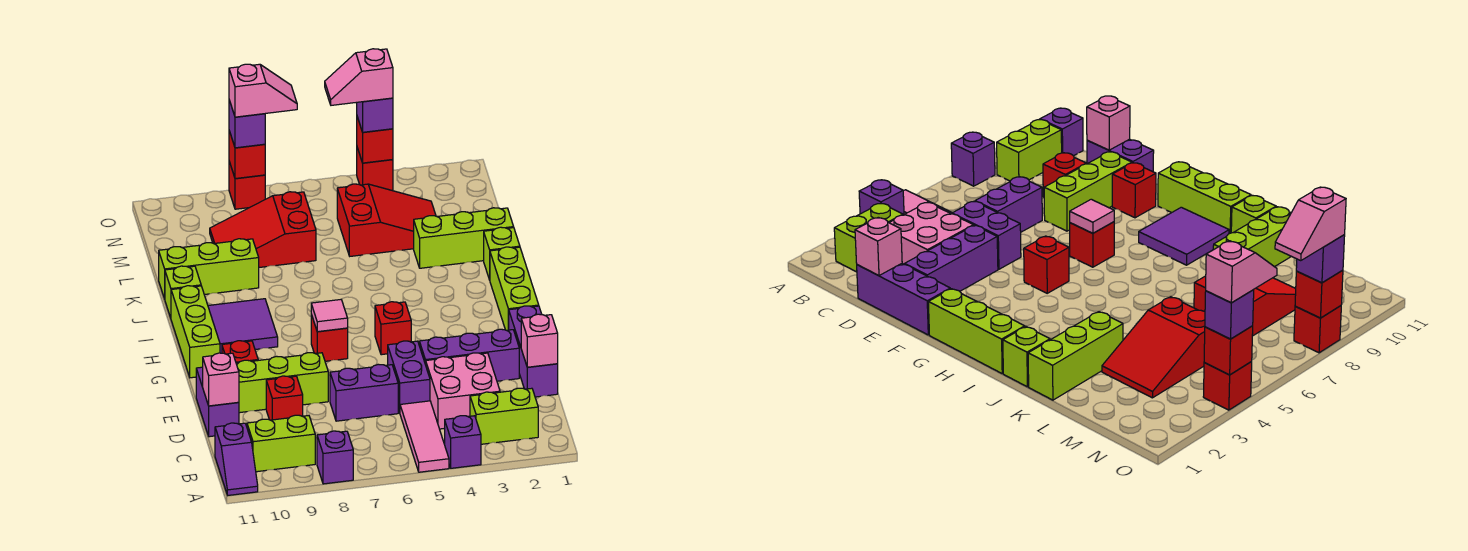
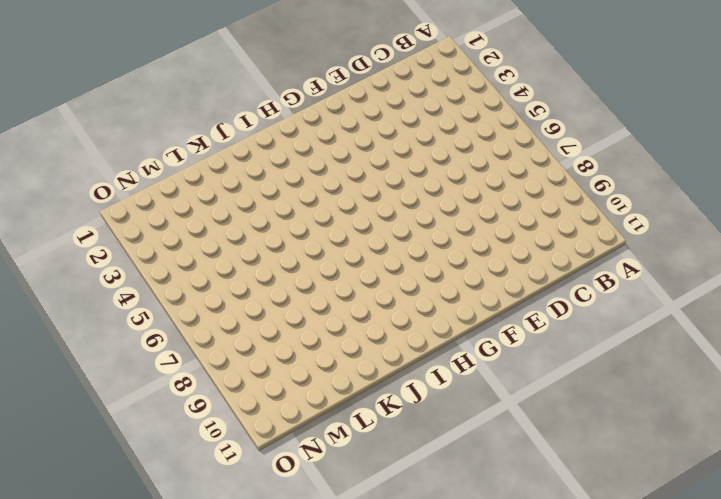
none -> purple brick A4 level 1
none -> pink tile A5:C5 level 1
none -> purple brick A8 level 1
none -> purple slope A11:B11 level 1 top B

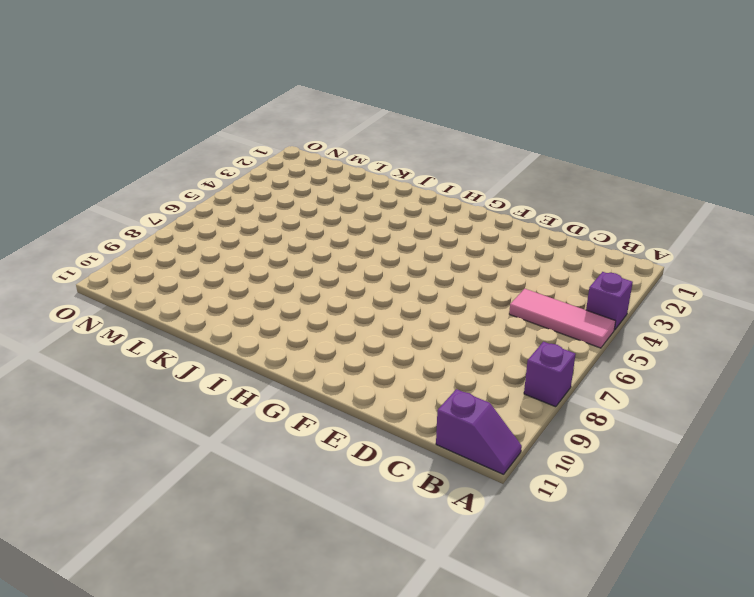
none -> lime brick B2:B3 level 1
none -> lime brick B9:B10 level 1
none -> pink brick C3:D4 level 1
none -> purple brick D1:F1 level 1

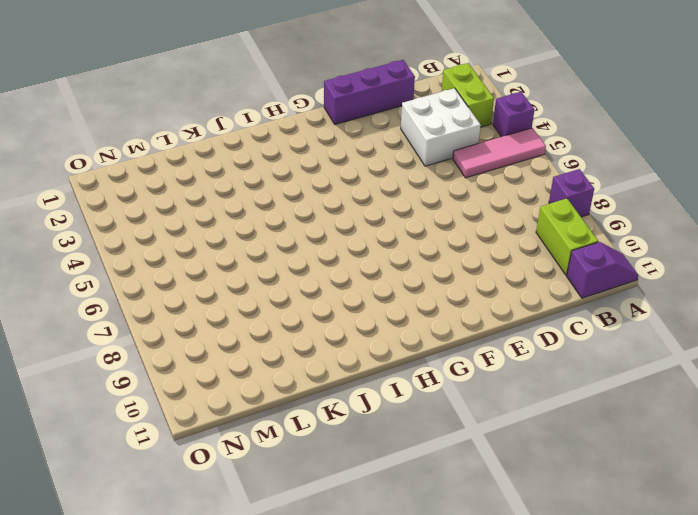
white brick C3:D4 level 1 -> pink brick C3:D4 level 1
none -> purple brick D5:E5 level 1
none -> purple brick D6:D7 level 1
none -> red brick D9 level 1
none -> purple brick D11:E11 level 1

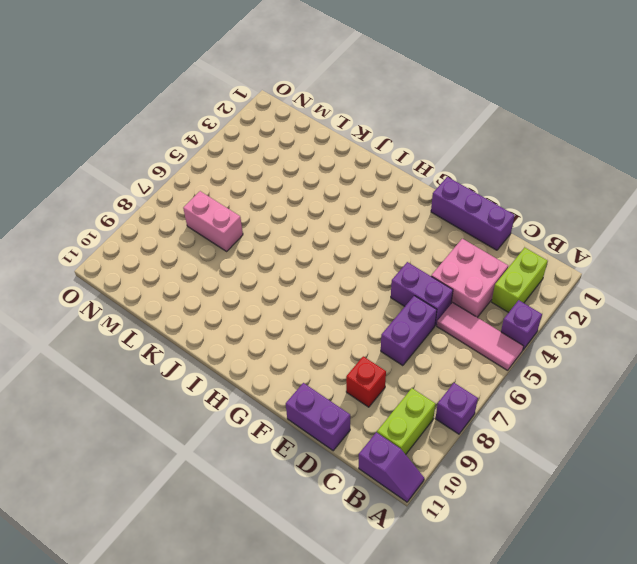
pink brick L7:M7 level 1 -> red slope L7:M9 level 1 top 7
none -> purple brick E2:E4 level 1
none -> lime brick E8:E10 level 1
none -> red brick F10 level 1
none -> lime brick G1:I1 level 1

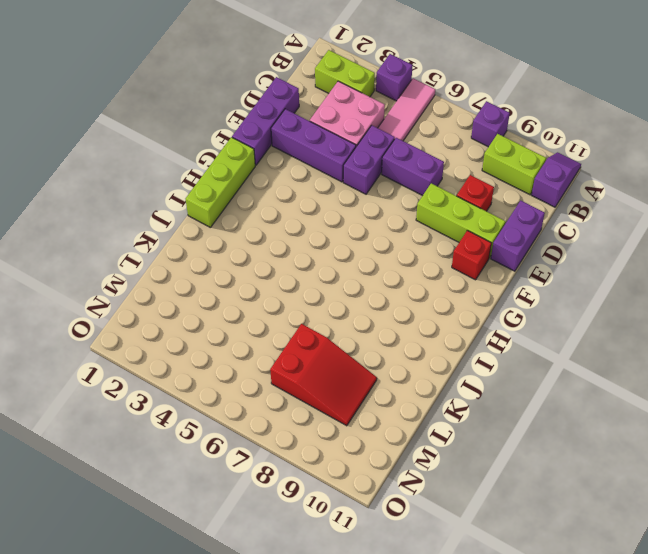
none -> red brick G5 level 1
none -> red brick G7 level 1
none -> lime brick G11:I11 level 1
none -> purple tile H9:I10 level 1

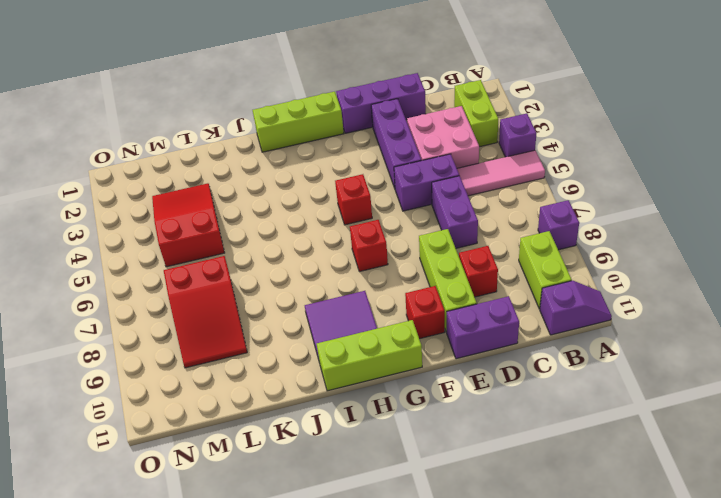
none -> lime brick J1 level 1
none -> lime brick J11 level 1
none -> lime brick K1:K3 level 1
none -> lime brick K9:K11 level 1

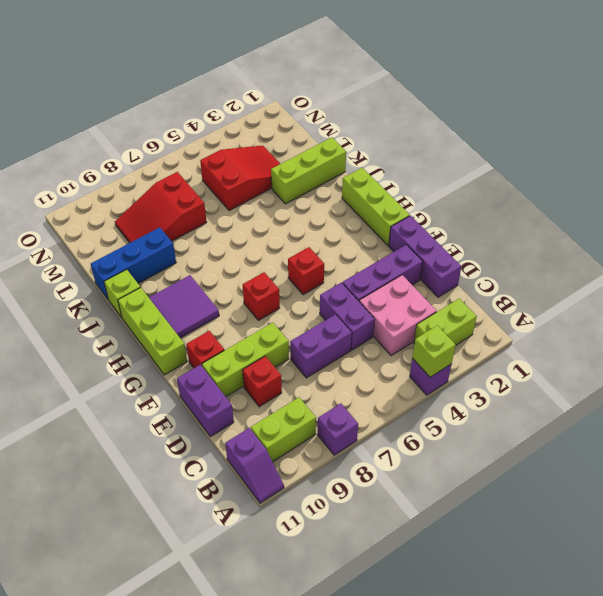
lime brick A4 level 2 -> lime brick J1 level 1
blue brick K9:K11 level 1 -> lime brick K9:K11 level 1
none -> pink tile A5:C5 level 1
none -> red brick O4 level 1
none -> red brick O8 level 1
none -> pink brick D1 level 2

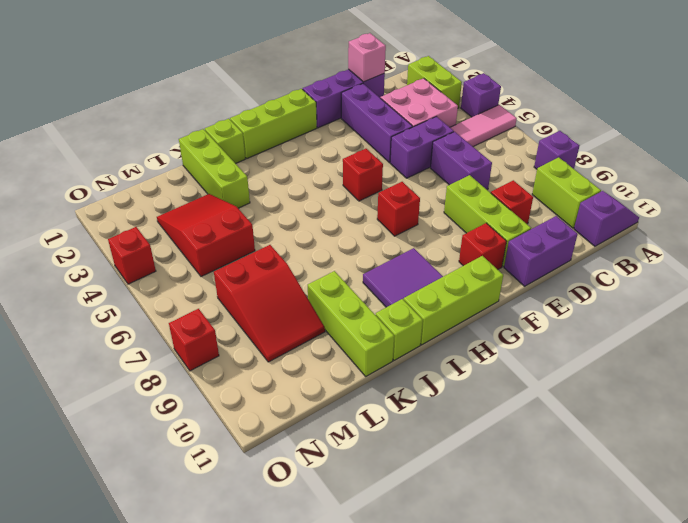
none -> pink brick D11 level 2
none -> pink tile G7 level 2
none -> red brick O4 level 2
none -> red brick O8 level 2

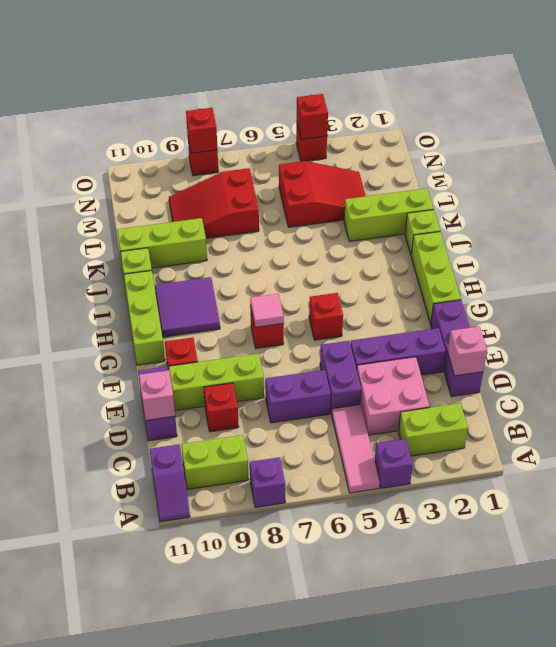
none -> purple brick O4 level 3
none -> purple brick O8 level 3
none -> pink slope O4:O5 level 4 top 4
none -> pink slope O7:O8 level 4 top 8

